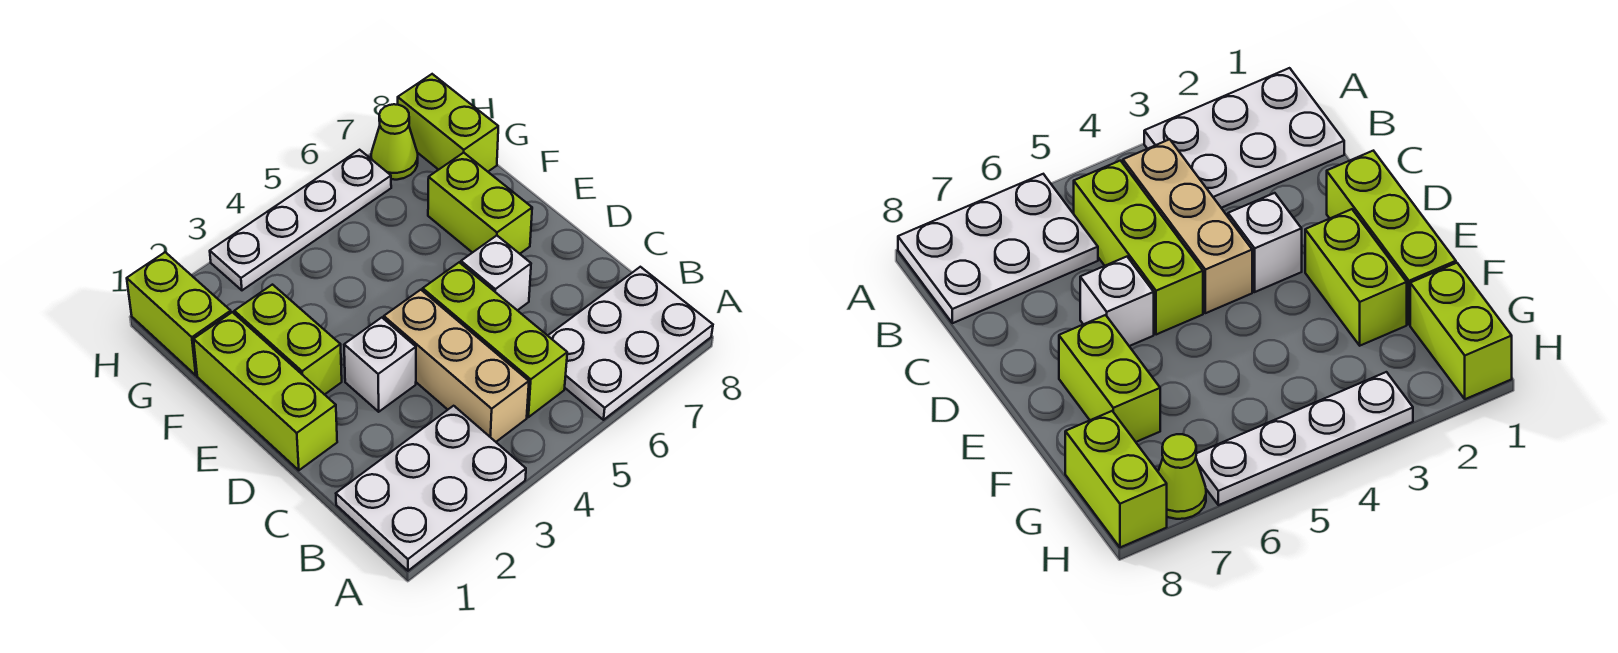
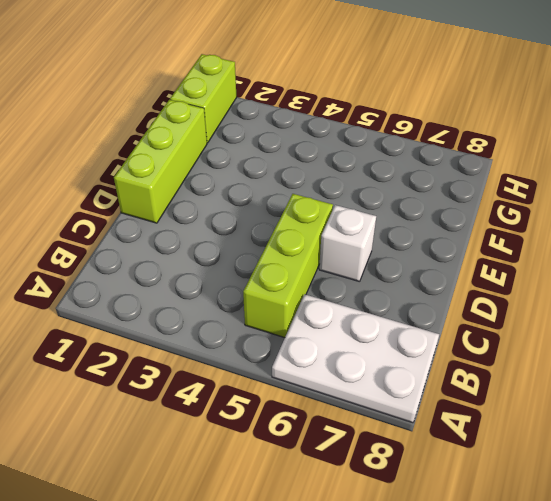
none -> white plate A1:B3 level 1
none -> tan brick B4:D4 level 1
none -> white brick D3 level 1

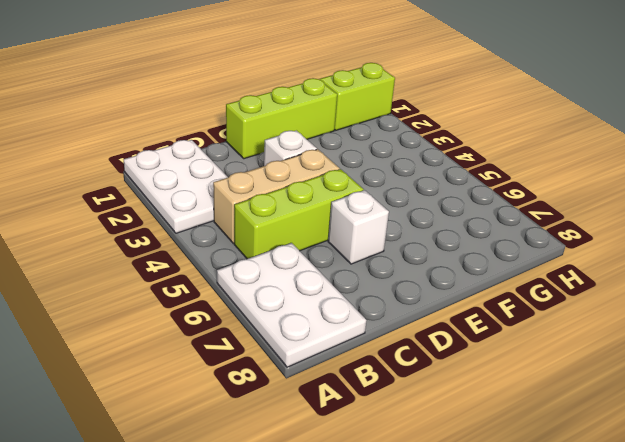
none -> lime brick E2:F2 level 1
none -> lime brick E7:F7 level 1
none -> lime brick G8:H8 level 1

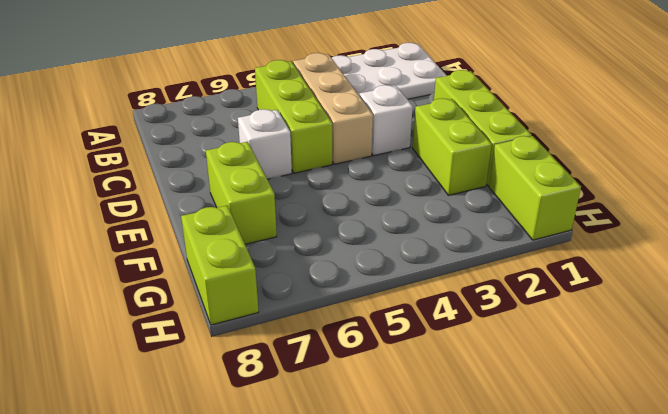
none -> white plate A6:B8 level 1
none -> white plate H3:H6 level 1
none -> lime cone H7 level 1

